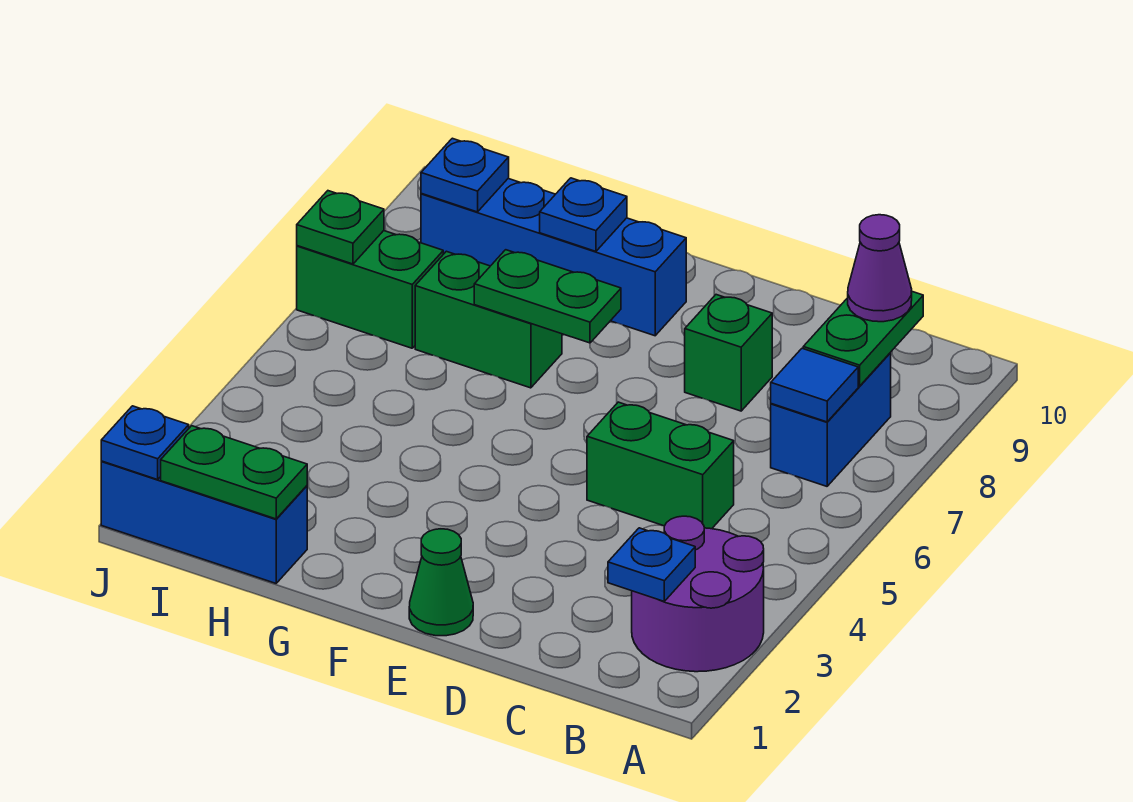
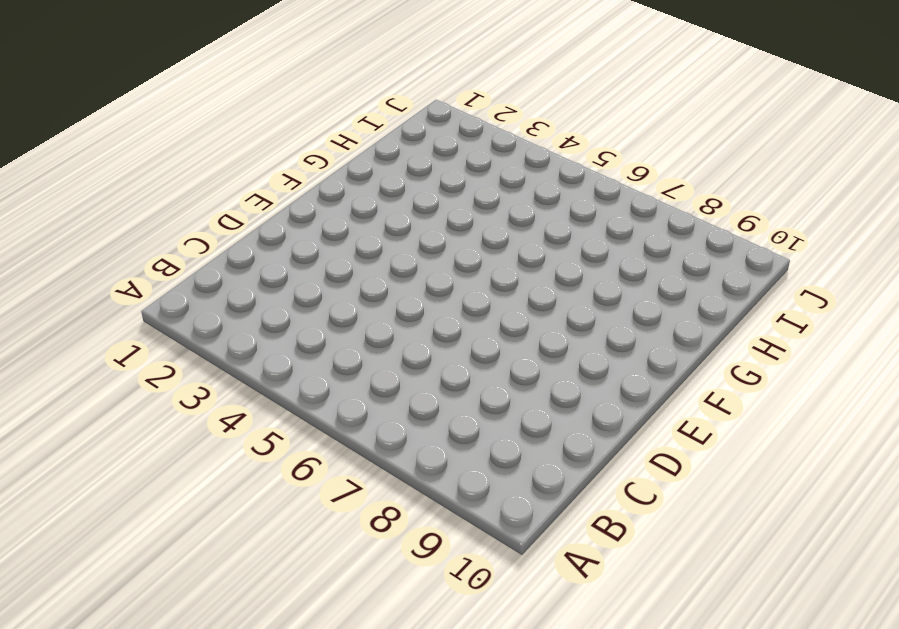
none -> purple round brick A2:B3 level 1
none -> blue brick B7:B8 level 1
none -> green brick C5:D5 level 1

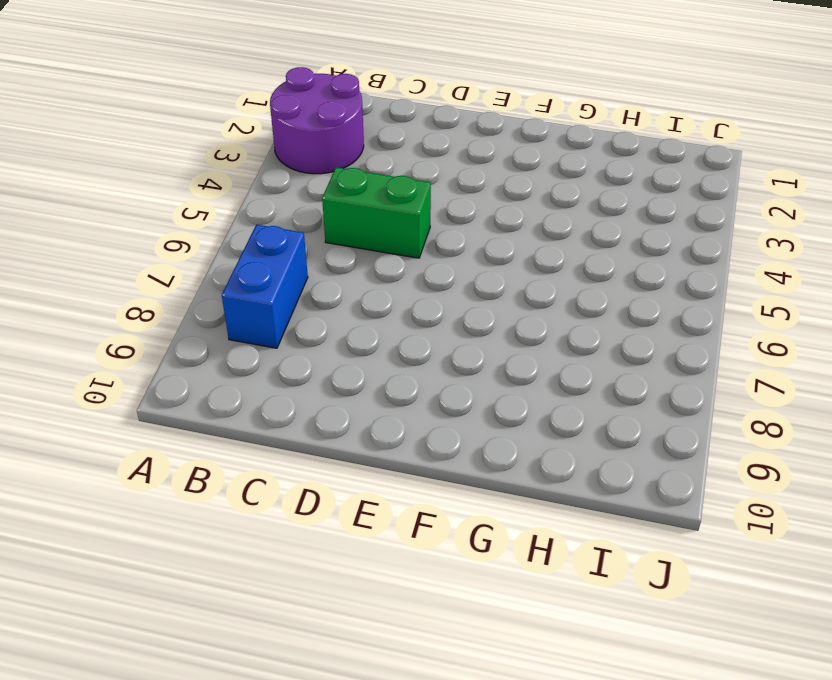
none -> green brick D8 level 1
none -> green cone E1 level 1
none -> blue brick F9:I9 level 1

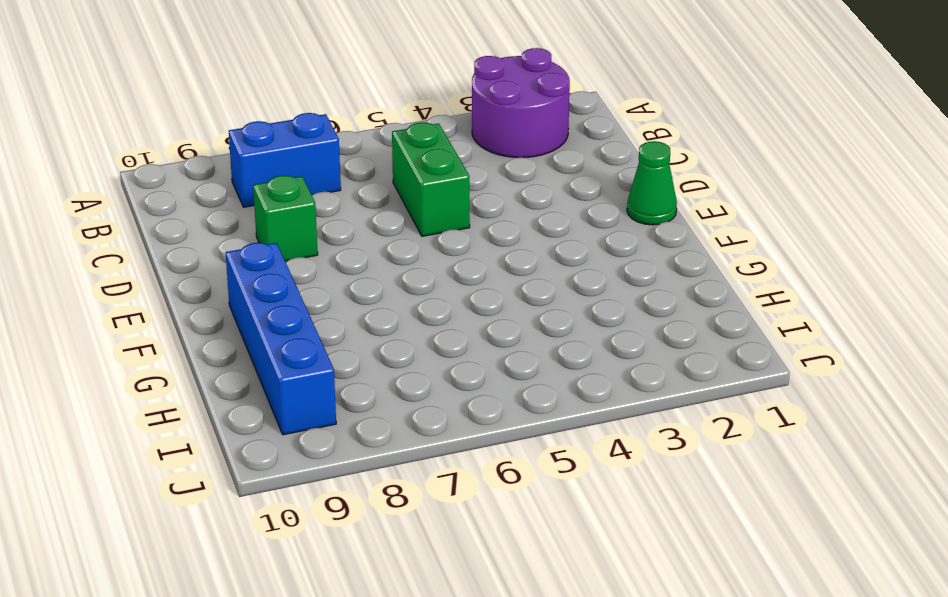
none -> green brick G7:H7 level 1
none -> blue brick H1:J1 level 1
none -> green brick I7:J7 level 1

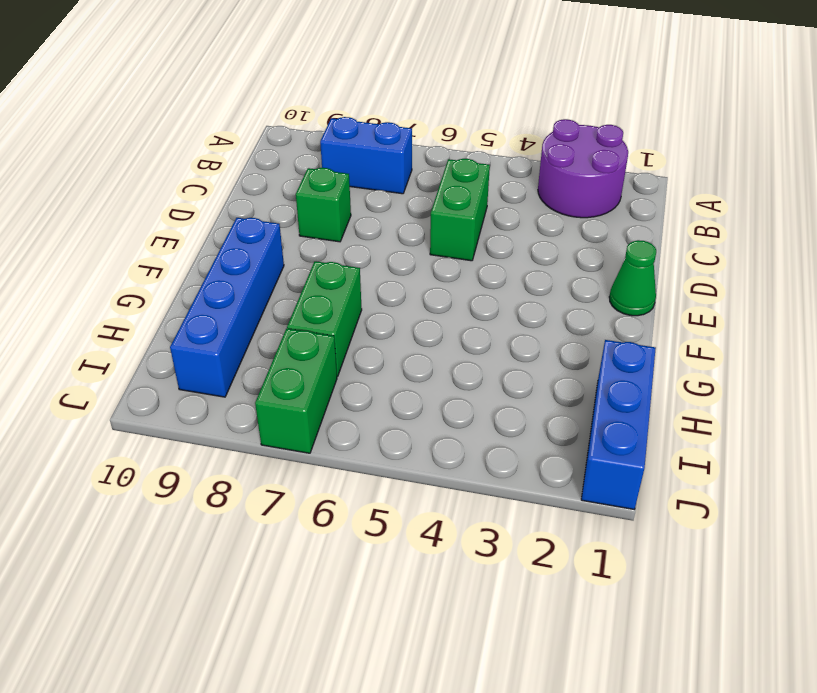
none -> blue plate B2 level 2
none -> blue tile B7 level 2
none -> green plate B8:B9 level 2

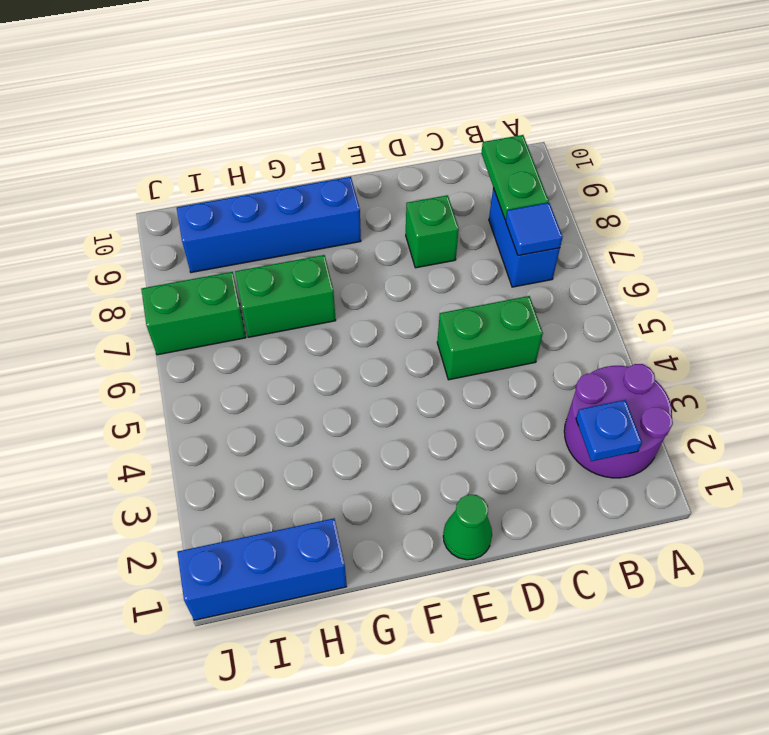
none -> green plate F7:G7 level 2
none -> blue plate G9 level 2
none -> green plate H1:I1 level 2

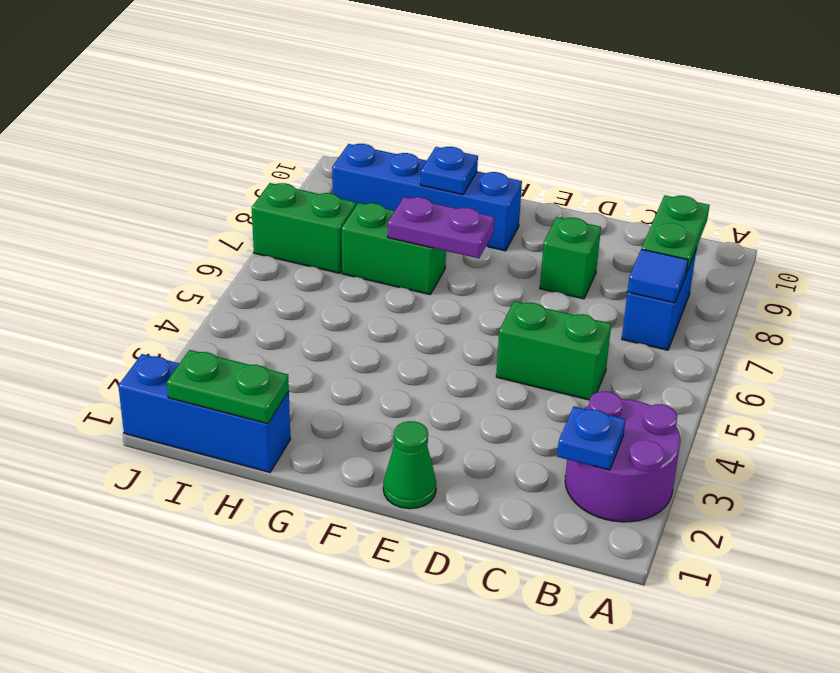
purple plate F7:G7 level 2 -> green plate F7:G7 level 2
none -> blue plate I9 level 2
none -> blue plate J1 level 2
none -> green plate J7 level 2

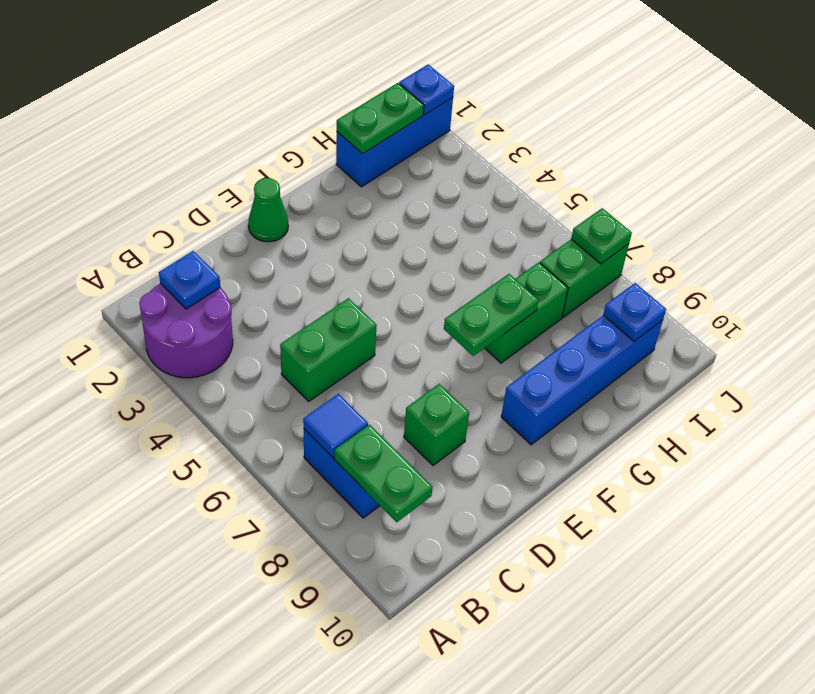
none -> blue plate G9 level 2
none -> purple cone B9 level 3

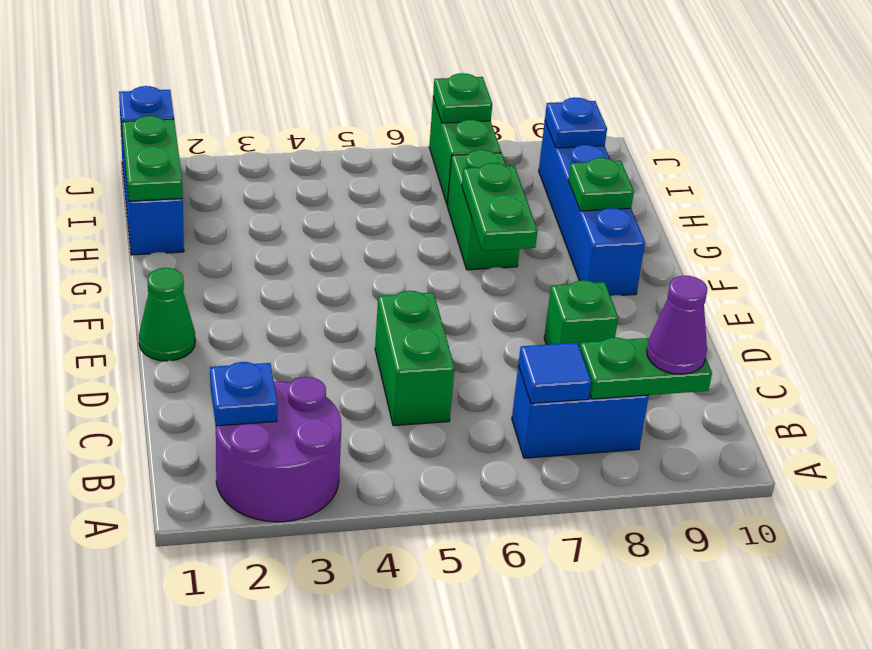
green plate G9 level 2 -> blue plate G9 level 2

